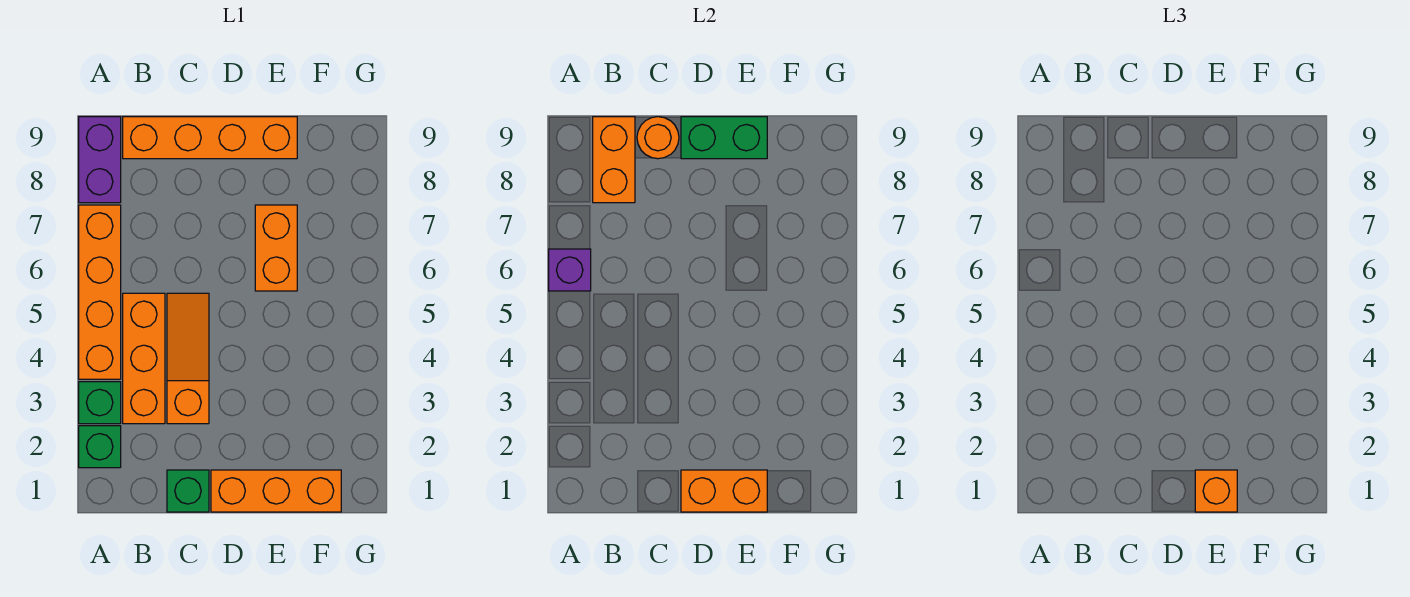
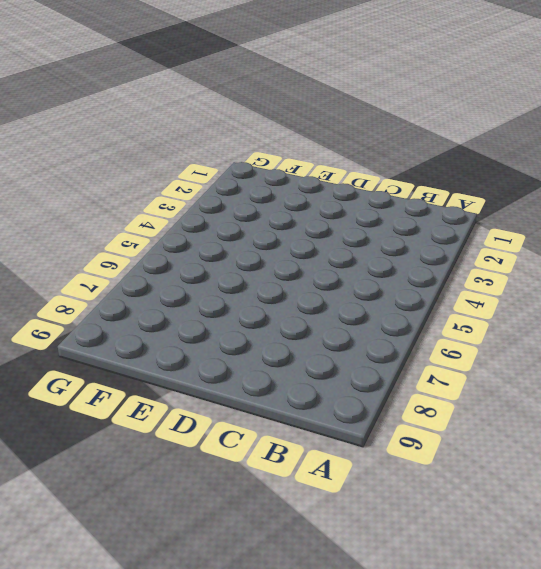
none -> green brick A2 level 1
none -> green brick A3 level 1
none -> orange brick A4:A7 level 1

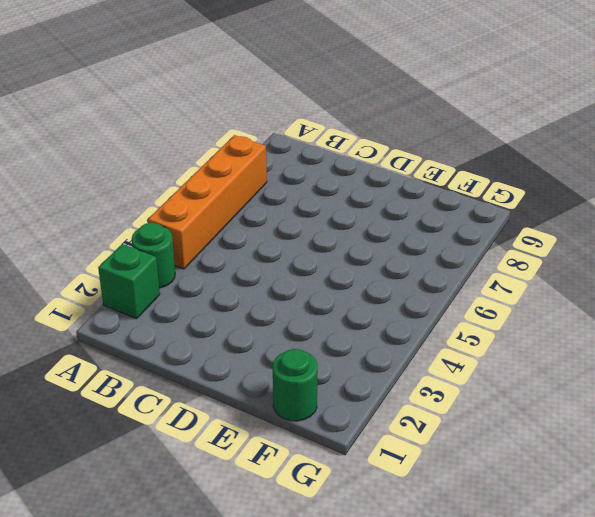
green round brick A3 level 1 -> green brick A3 level 1
green round brick F1 level 1 -> orange brick D1:F1 level 1
none -> purple brick A8:A9 level 1
none -> orange brick B3:B5 level 1
none -> orange brick B9:E9 level 1

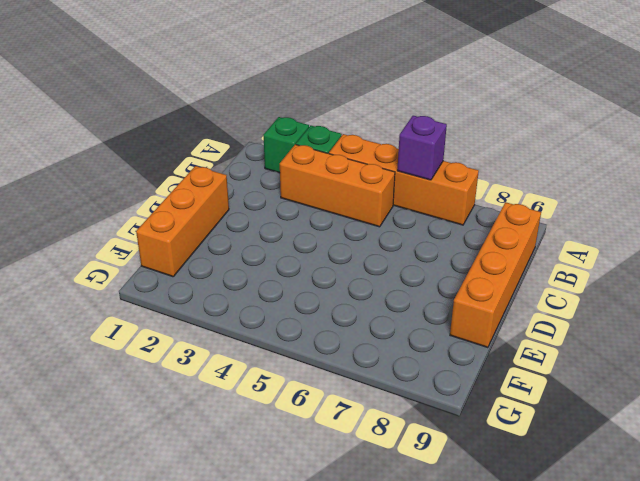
none -> purple brick A8:A9 level 1
none -> green brick C1 level 1
none -> orange slope C3:C5 level 1 top 3

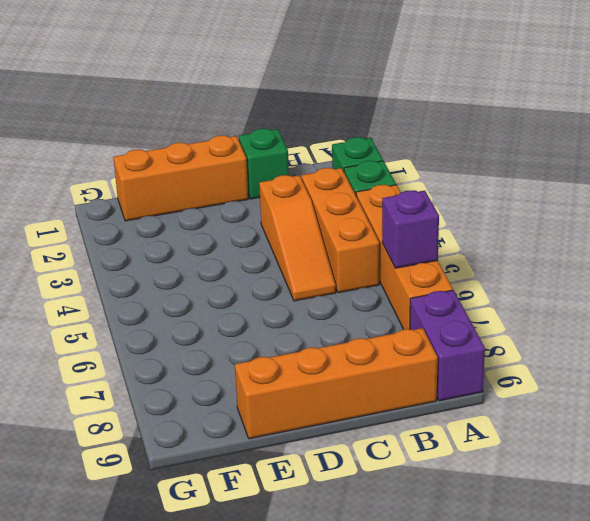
none -> orange brick E6:E7 level 1
none -> orange brick B8:B9 level 2
none -> orange round brick C9 level 2

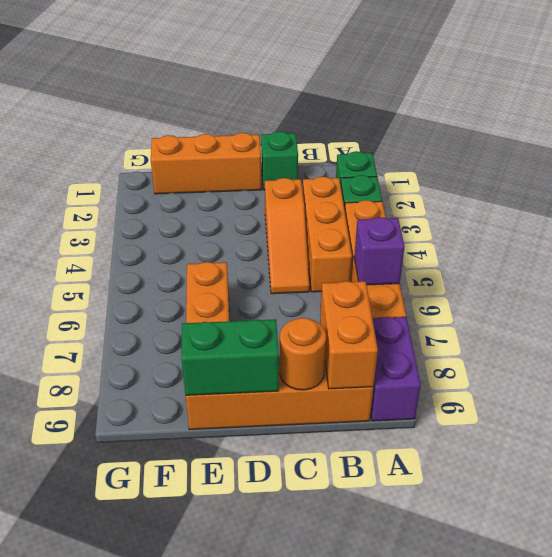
none -> orange brick D1:E1 level 2
none -> orange brick E1 level 3

